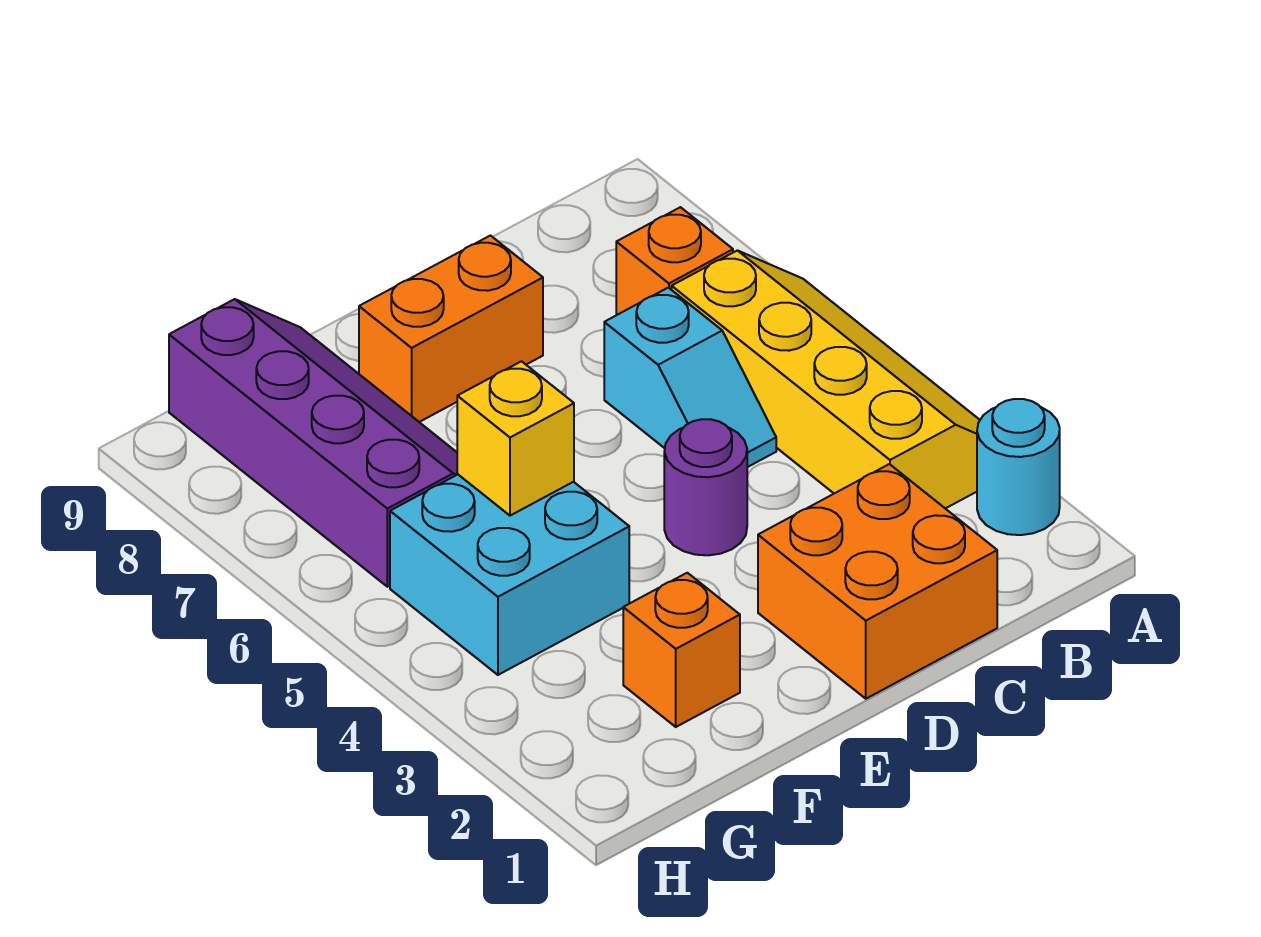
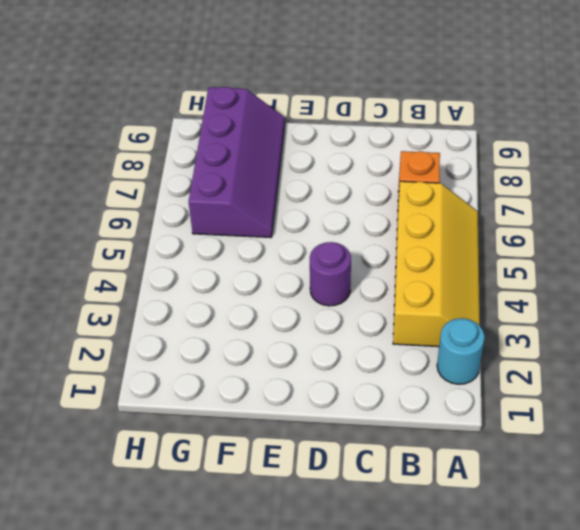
none -> orange brick C1:D2 level 1
none -> cyan slope C5:C6 level 1 top 6

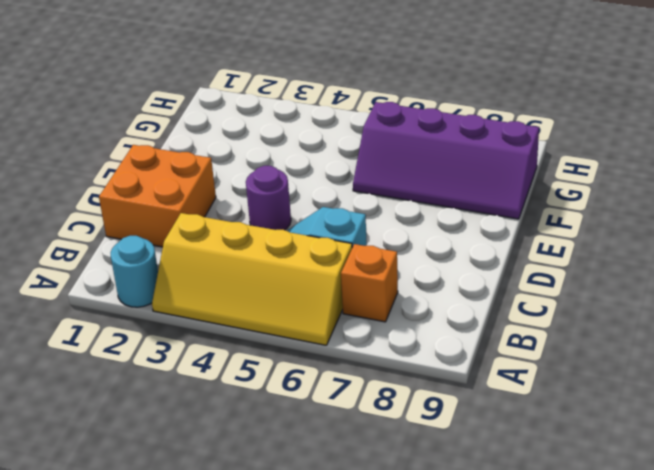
none -> orange brick D8:E8 level 1
none -> orange brick F2 level 1

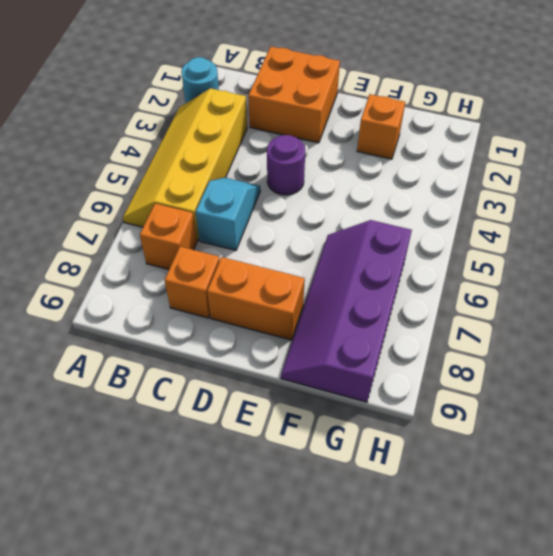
orange brick C8 level 1 -> none
none -> cyan brick F4:G5 level 1
none -> yellow brick F5 level 2

